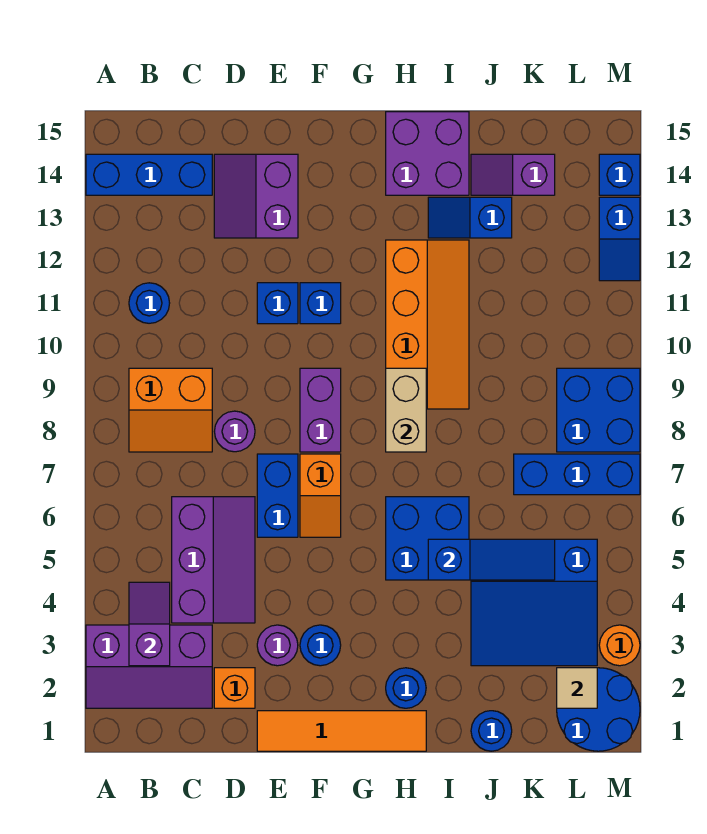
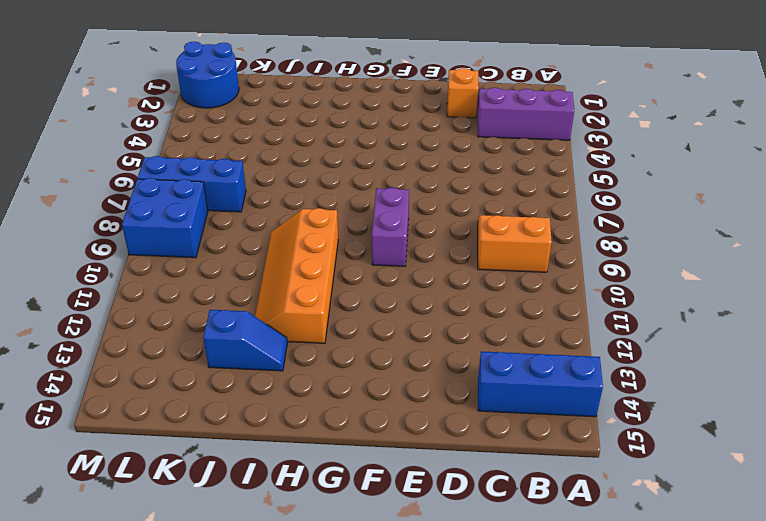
none -> blue round brick B11 level 1
none -> purple slope C4:D6 level 1 top C
none -> purple round brick D8 level 1
none -> purple slope D13:E14 level 1 top E

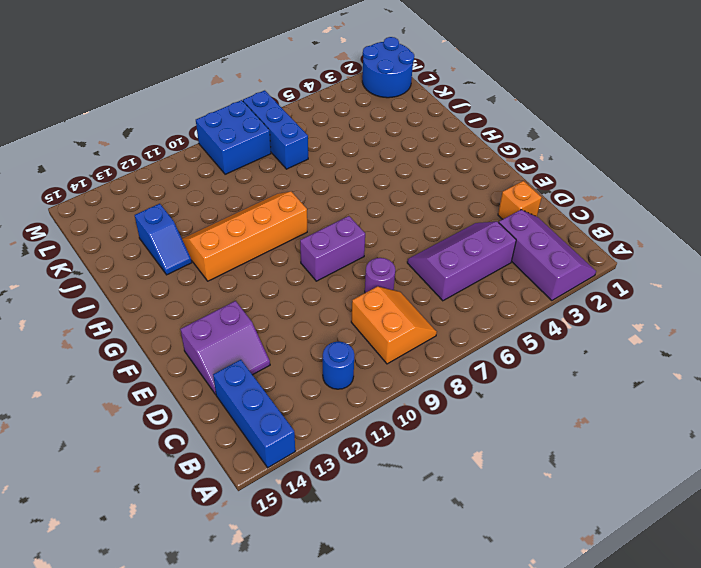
none -> orange tile E1:H1 level 1
none -> purple round brick E3 level 1
none -> blue brick E6:E7 level 1
none -> blue brick E11 level 1

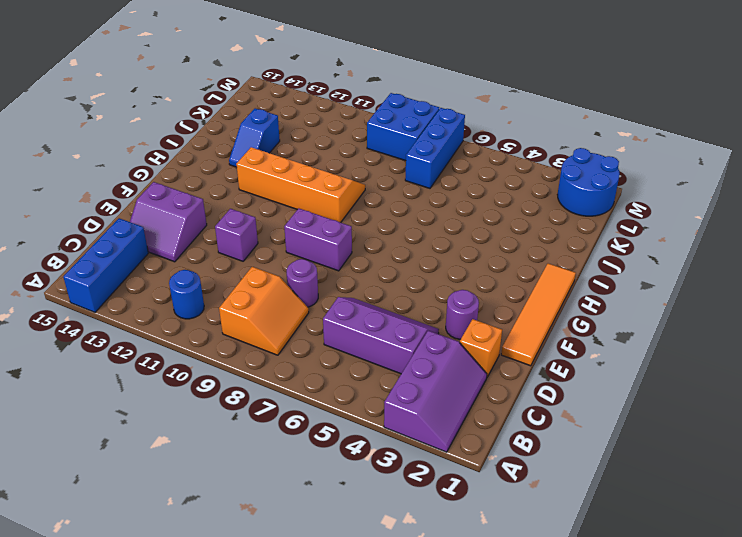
purple brick E11 level 1 -> blue brick E11 level 1
none -> blue brick E6:E7 level 1
none -> blue round brick F3 level 1
none -> orange slope F6:F7 level 1 top 7
none -> blue brick F11 level 1

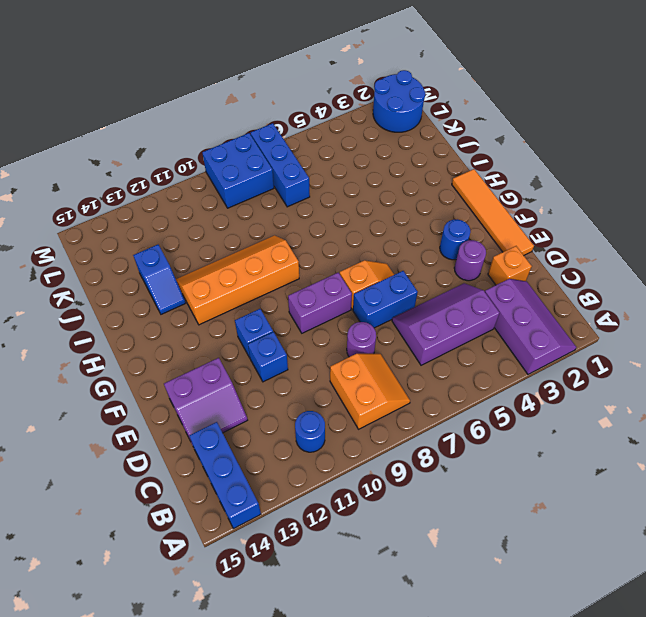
none -> blue round brick H2 level 1
none -> blue brick H5:I6 level 1
none -> purple brick H14:I15 level 1
none -> blue round brick J1 level 1

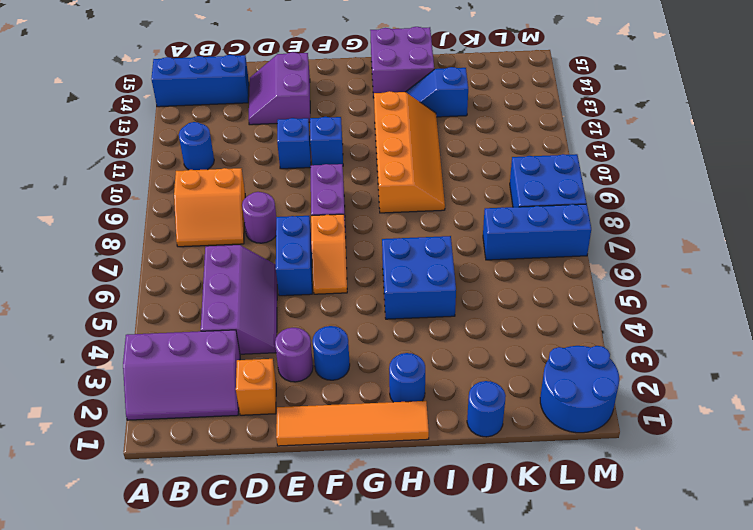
none -> blue slope J3:L5 level 1 top 5
none -> purple slope J14:K14 level 1 top K
none -> orange round brick M3 level 1
none -> blue slope M12:M13 level 1 top 13

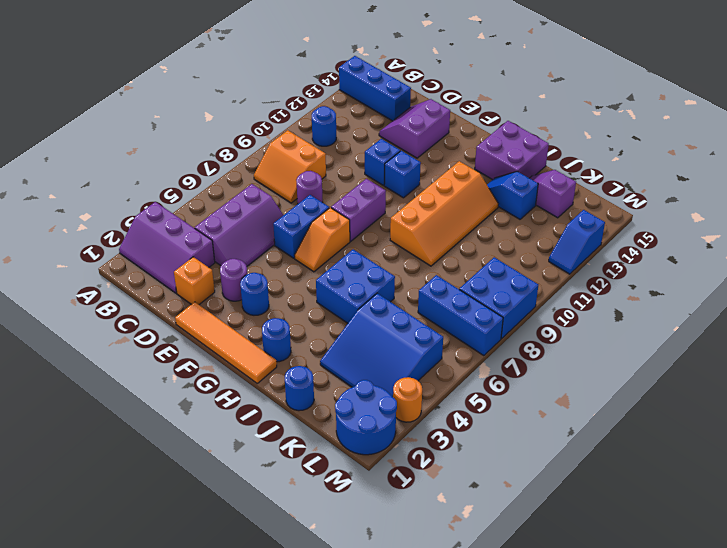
none -> blue brick M14 level 1
none -> purple slope B3:B4 level 2 top 3
none -> tan brick H8:H9 level 2
none -> blue slope I5:K5 level 2 top I

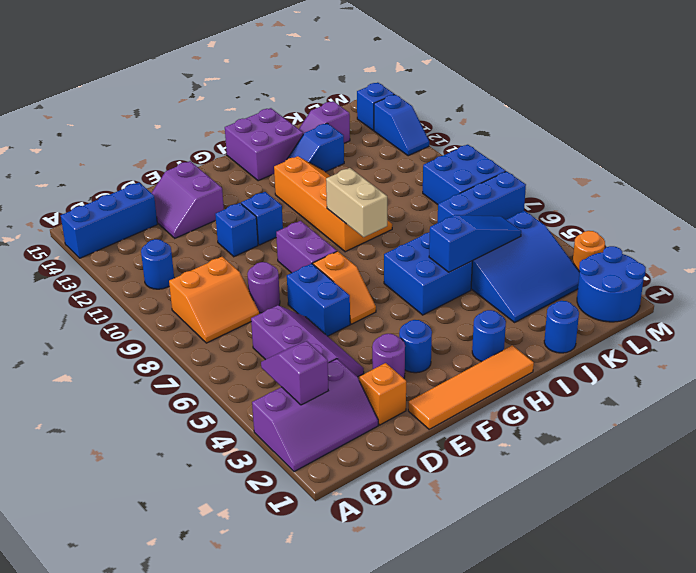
none -> tan tile L2 level 2

